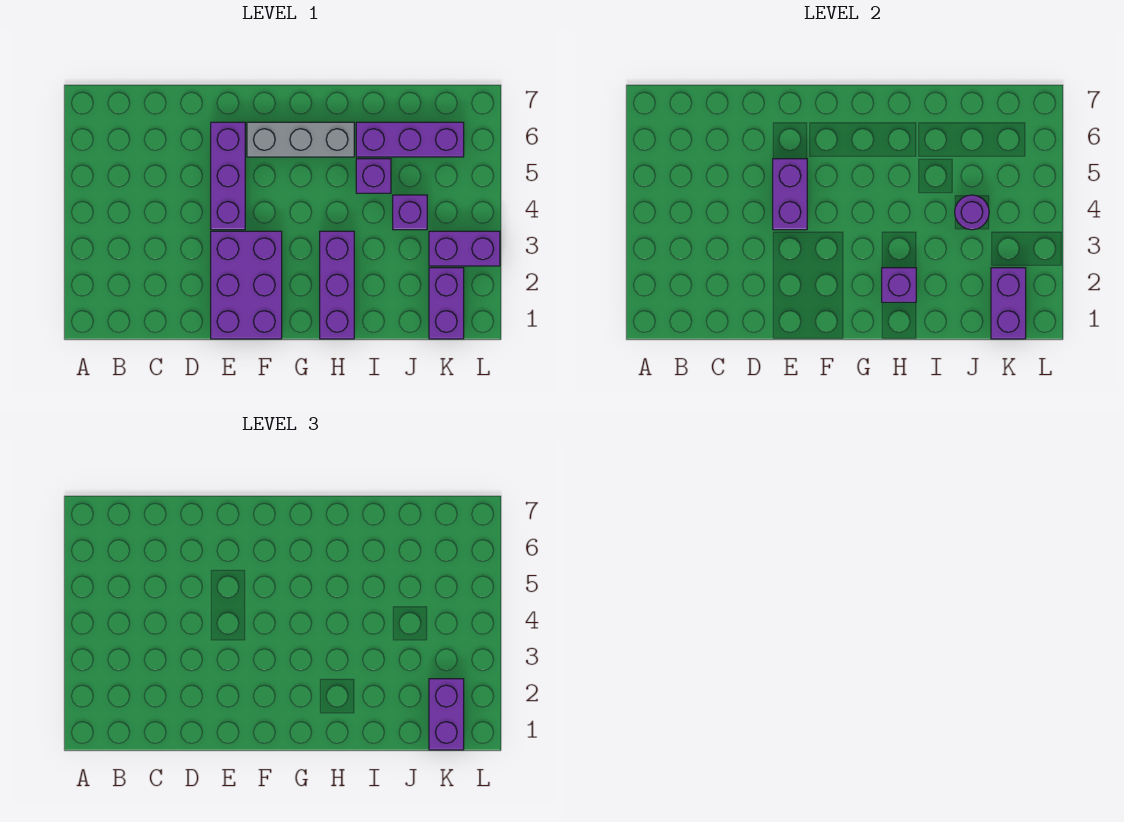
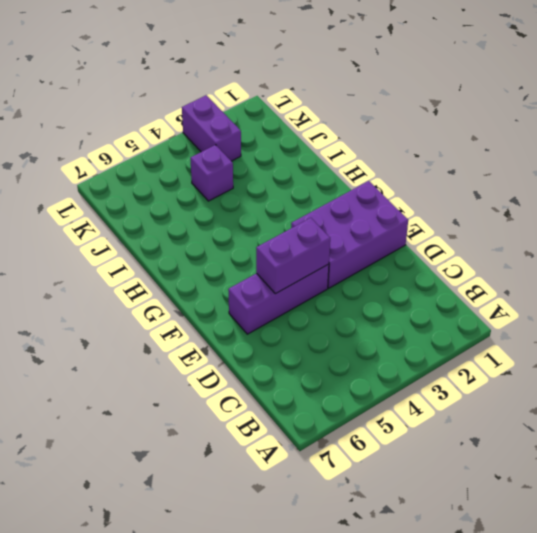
none -> grey brick F6:H6 level 1
none -> purple brick H1:H3 level 1
none -> purple brick I5 level 1

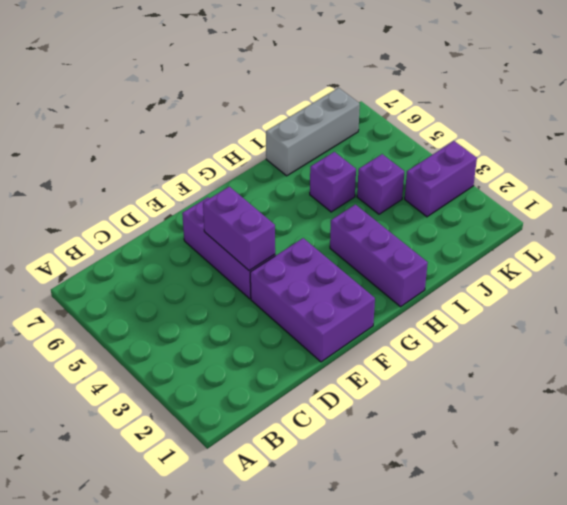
grey brick I7:K7 level 1 -> grey brick F6:H6 level 1
none -> purple brick I6:K6 level 1
none -> purple brick K1:K2 level 1
none -> purple brick H2 level 2

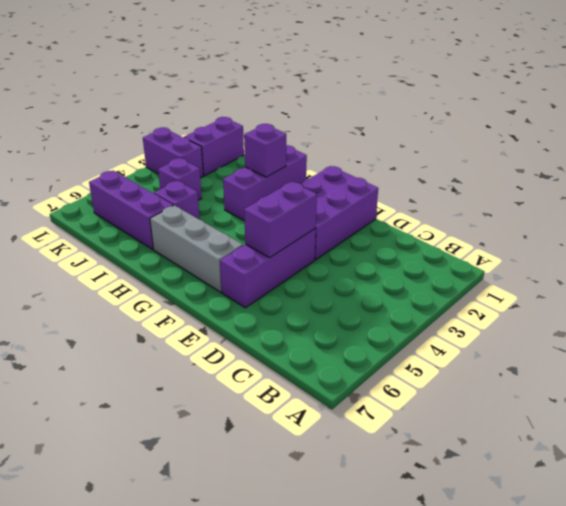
none -> purple round brick J4 level 2
none -> purple brick K1:K2 level 2
none -> purple brick K1:K2 level 3

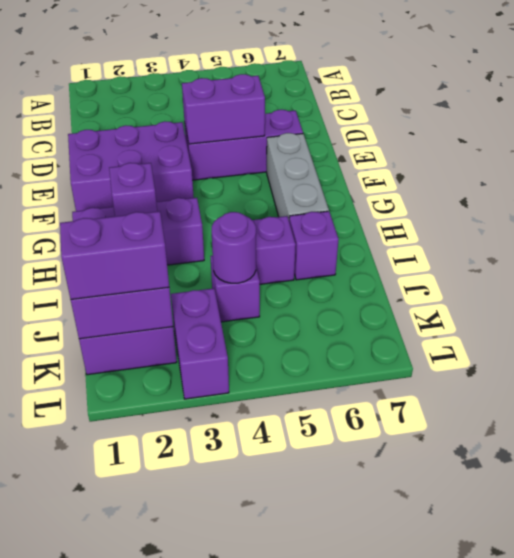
purple brick I6 level 1 -> purple brick I6:K6 level 1

